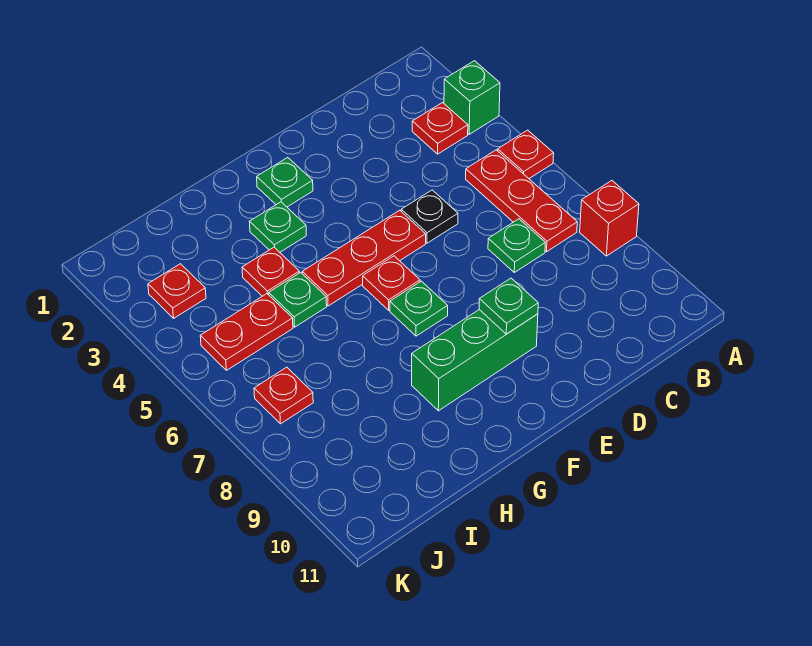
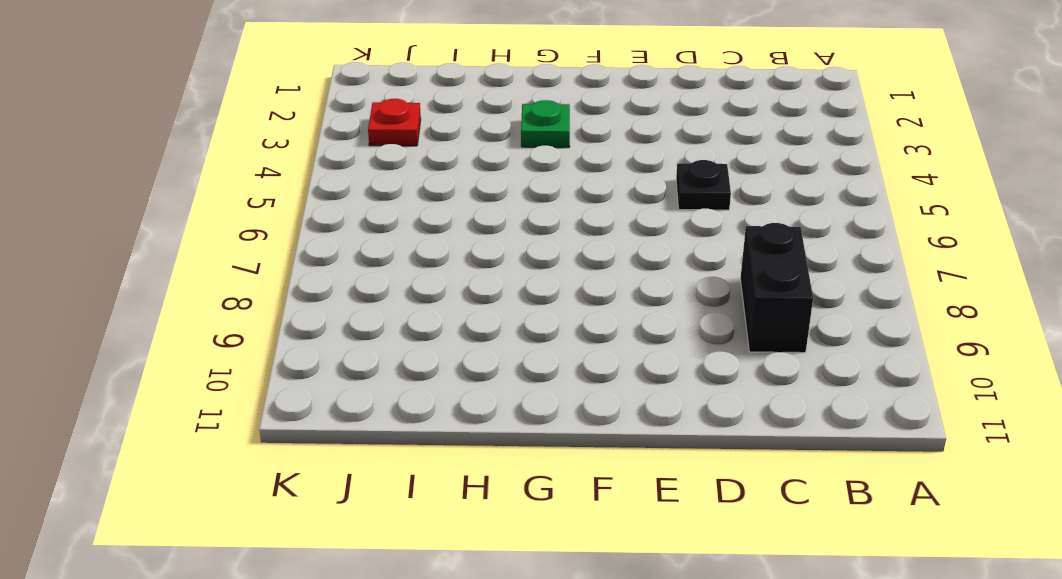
black brick C8:C9 level 1 -> none
none -> green brick A3 level 1
none -> red plate A5 level 1
none -> red brick A8 level 1

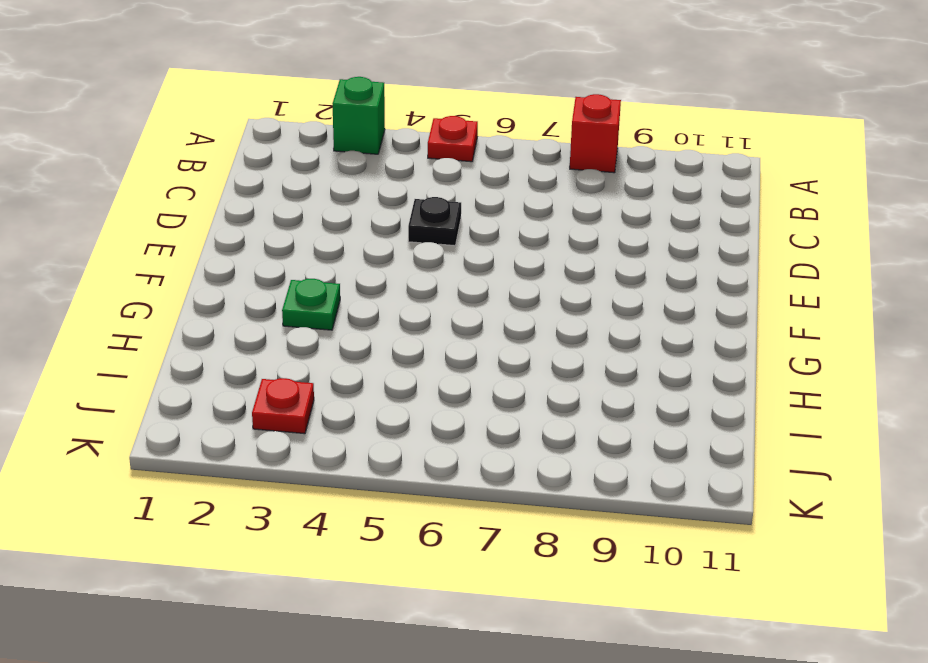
none -> red plate B3 level 1
none -> red plate B5:B7 level 1
none -> green plate C7 level 1

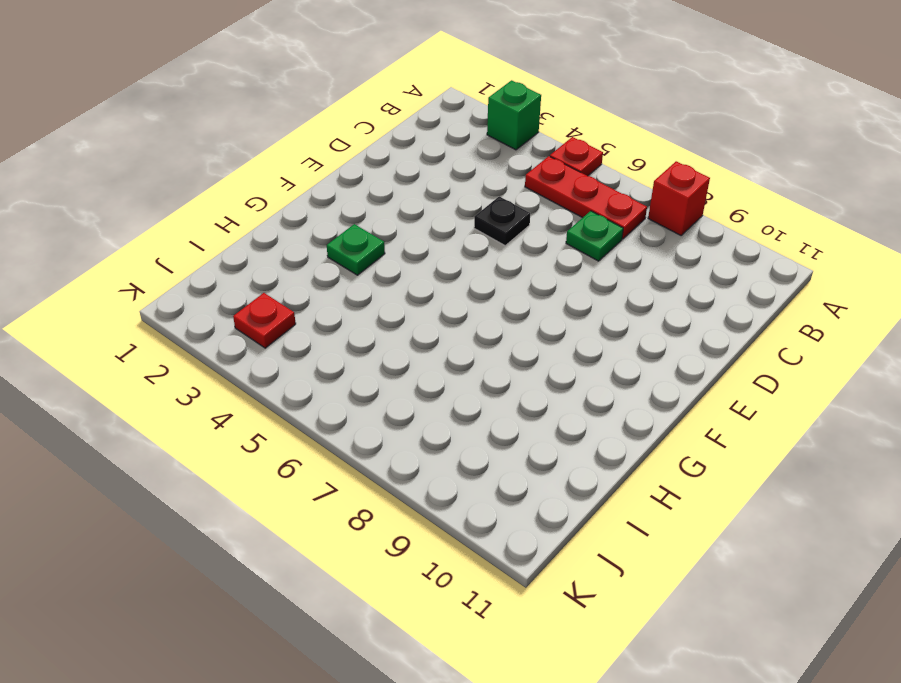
none -> red plate B3 level 1
none -> red plate E5:G5 level 1
none -> green brick E9:G9 level 1

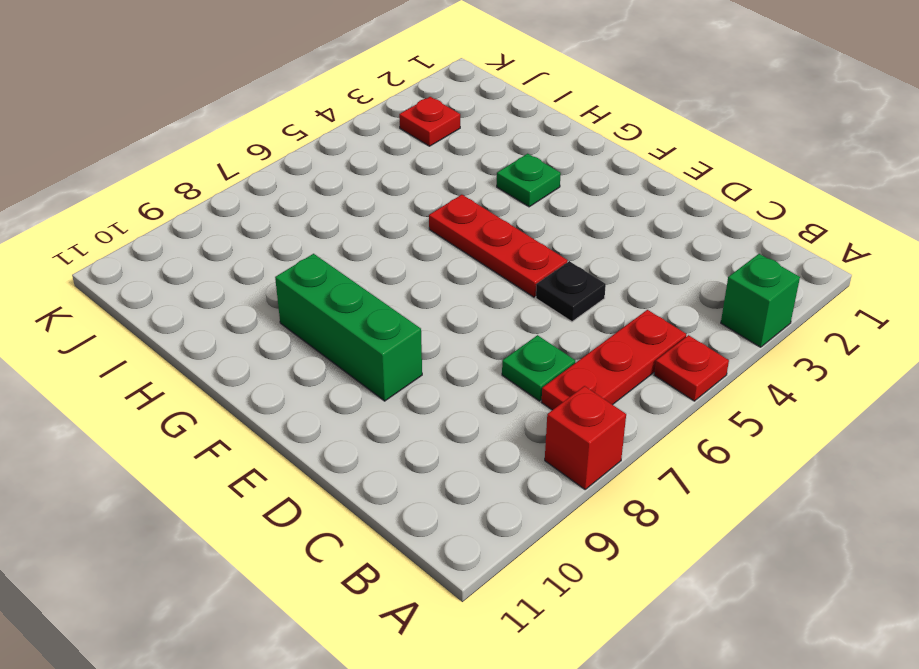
none -> red plate B3 level 1
none -> green plate F2 level 1
none -> red plate F6 level 1

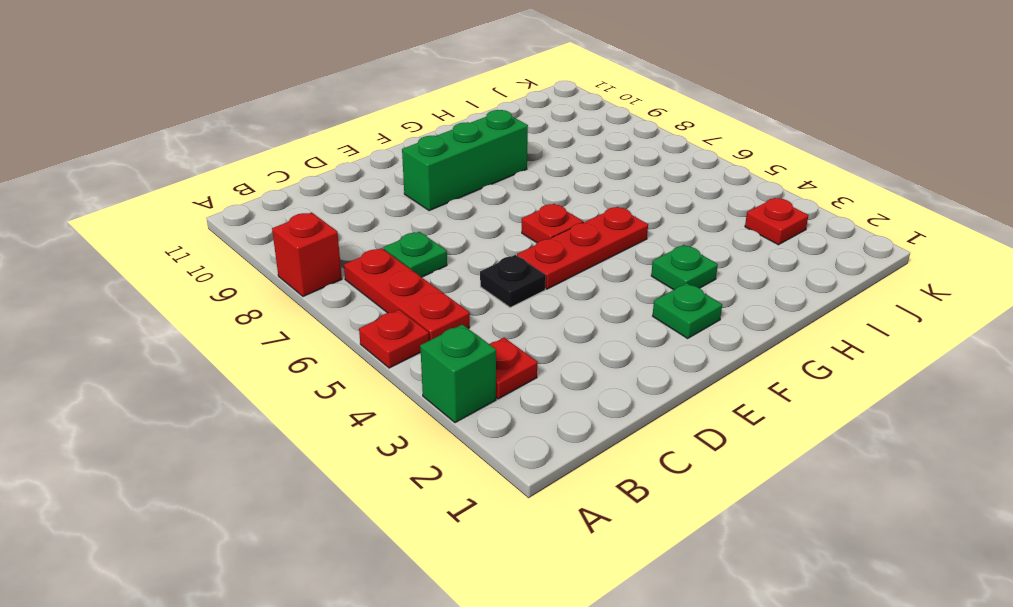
none -> green plate F7 level 1
none -> red plate H4 level 1
none -> green plate H5 level 1

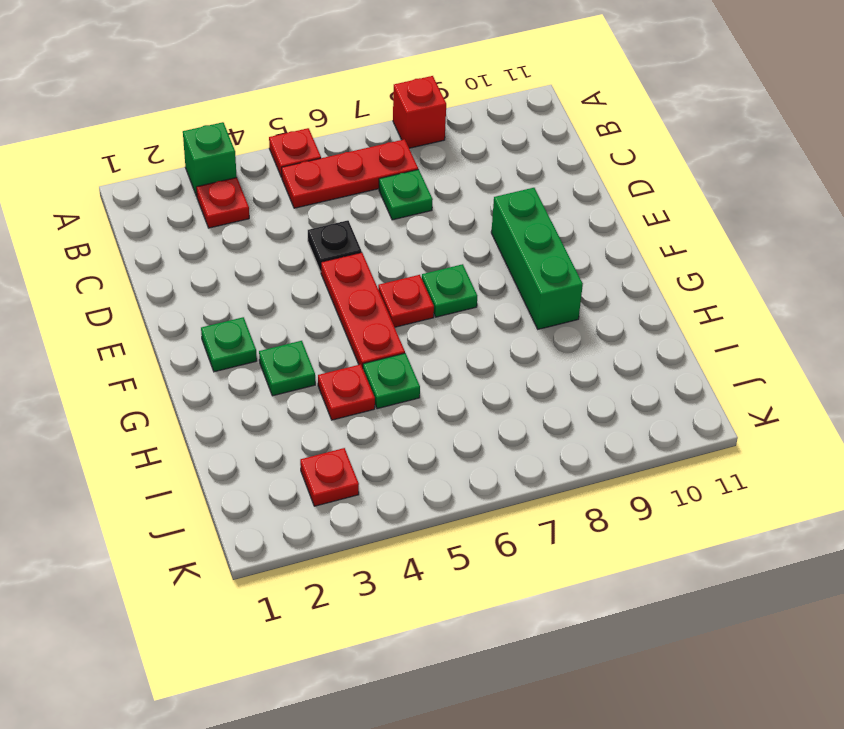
none -> red plate I5:J5 level 1
none -> red plate J7 level 1
none -> green plate E9 level 2

